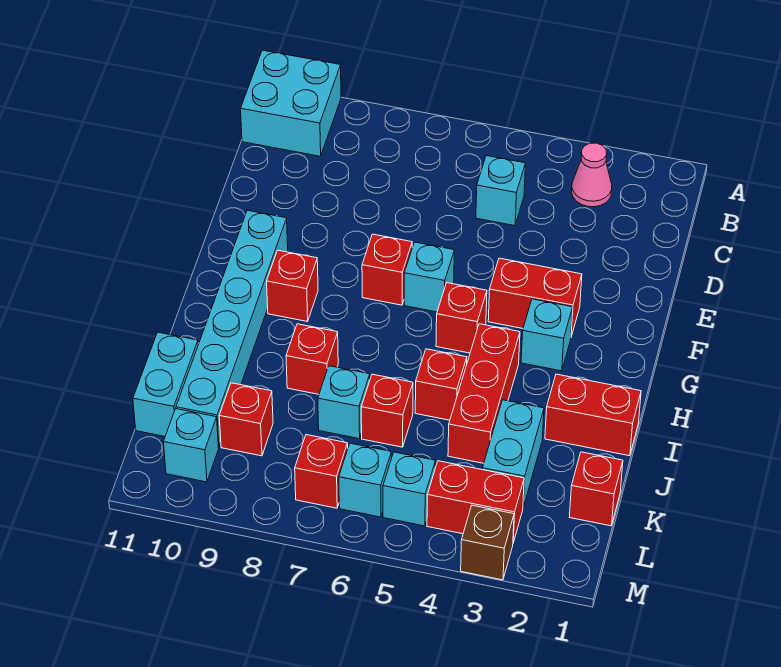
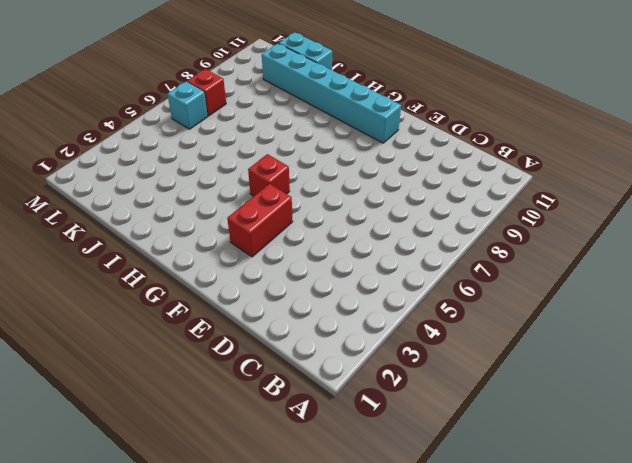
none -> cyan brick A10:B11 level 1
none -> pink cone B3 level 1
none -> cyan brick C5 level 1

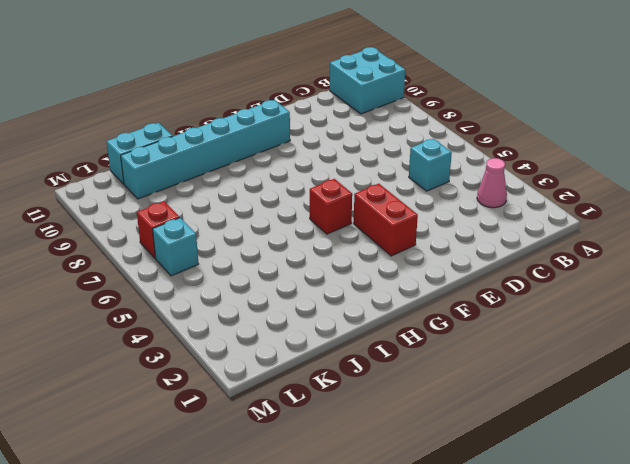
none -> cyan brick F6 level 1
none -> red brick F7 level 1
none -> cyan brick G3 level 1

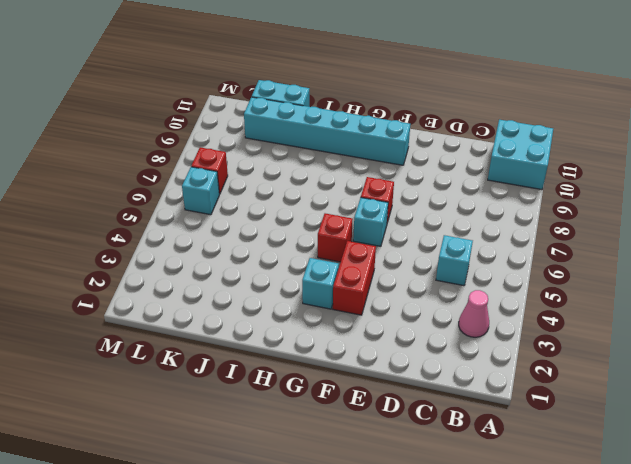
none -> red brick G9 level 1
none -> red brick H4:J4 level 1
none -> red brick I1:I2 level 1

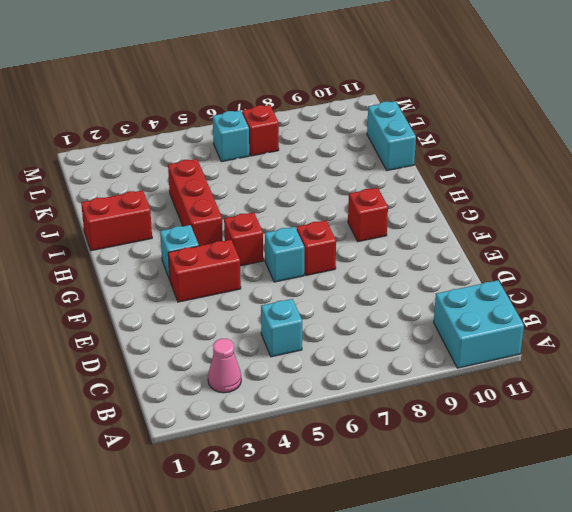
none -> cyan brick F10:K10 level 1
none -> red brick I5 level 1
none -> red brick I8 level 1

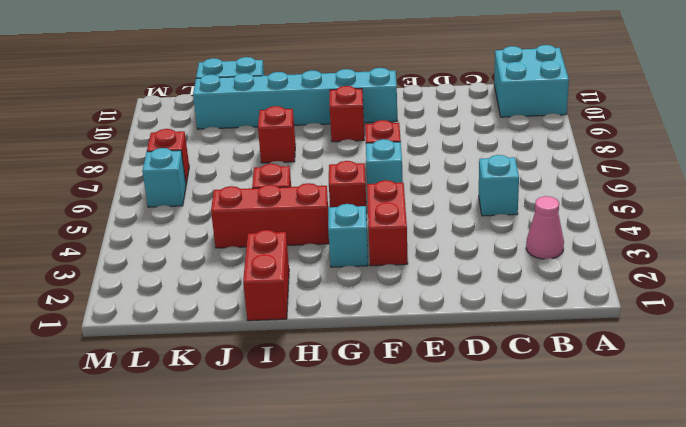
none -> cyan brick J3:K3 level 1
none -> red brick J6 level 1
none -> cyan brick J7 level 1

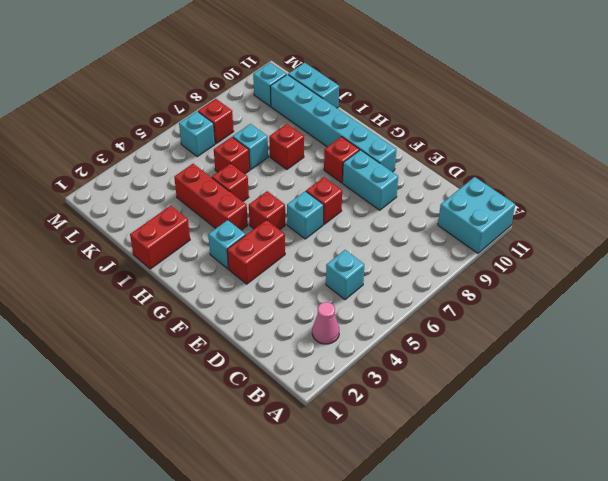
cyan brick E9:F9 level 1 -> cyan brick J3:K3 level 1
none -> red brick K1 level 1
none -> red brick K9 level 1
none -> red brick L3:L4 level 1

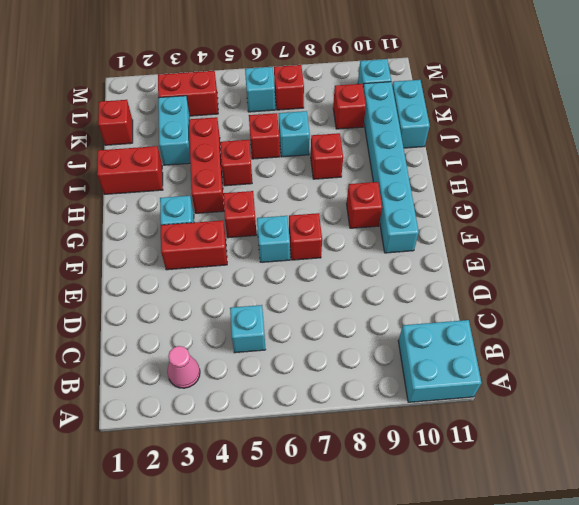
none -> cyan brick L5 level 1
none -> brown brick M3 level 1

